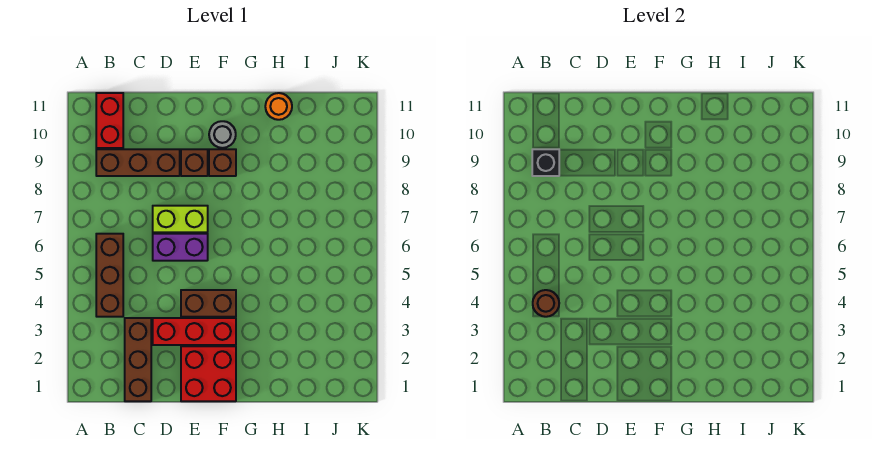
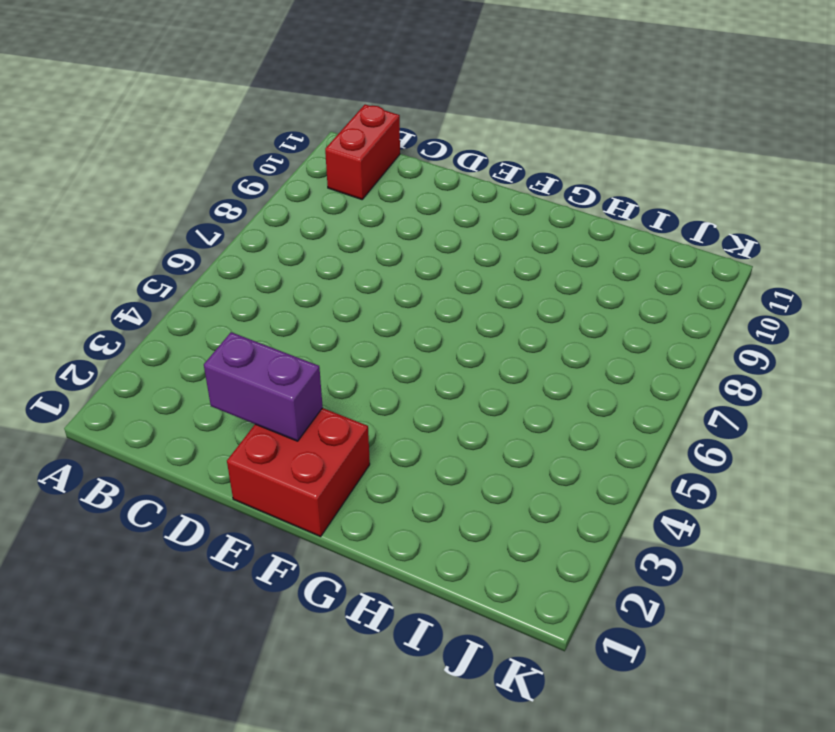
purple brick D2:E2 level 2 -> purple brick D6:E6 level 1
none -> brown brick B4:B6 level 1
none -> brown brick B9:D9 level 1
none -> brown brick C1:C3 level 1

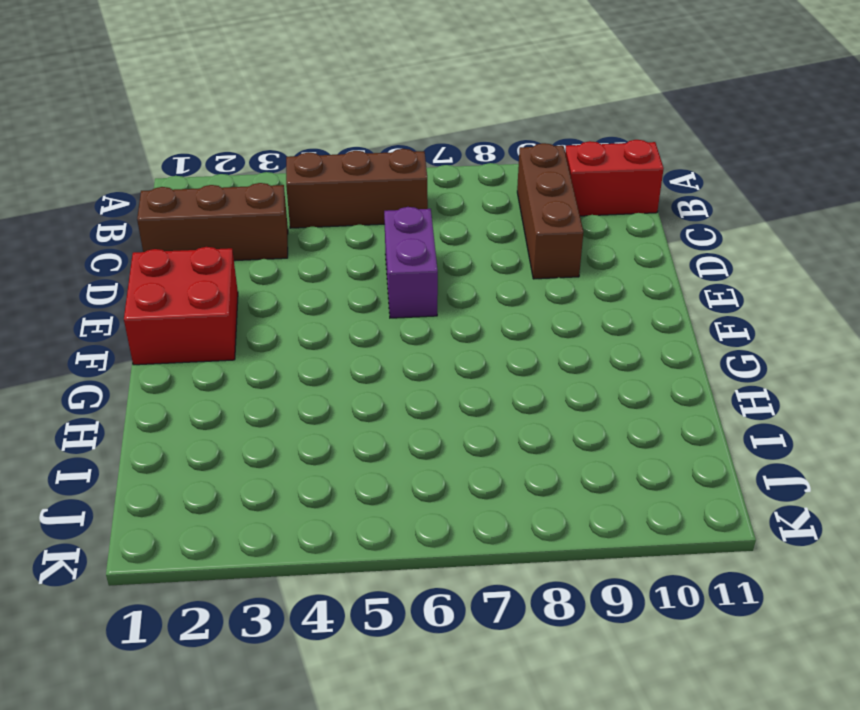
none -> red brick D3:F3 level 1
none -> lime brick D7:E7 level 1
none -> brown brick E4:F4 level 1

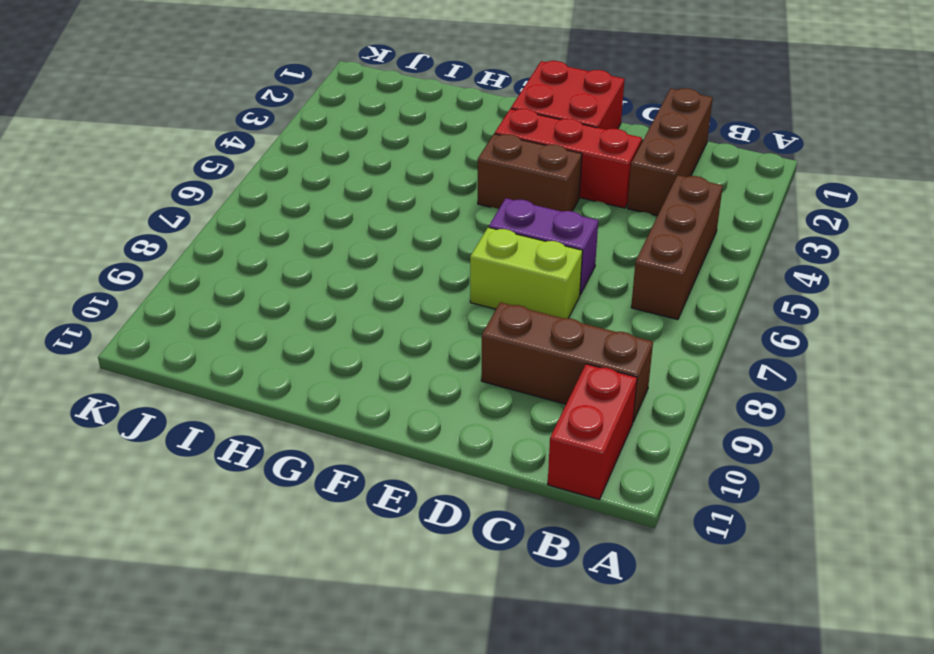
none -> brown brick E9 level 1
none -> brown brick F9 level 1
none -> grey round brick F10 level 1

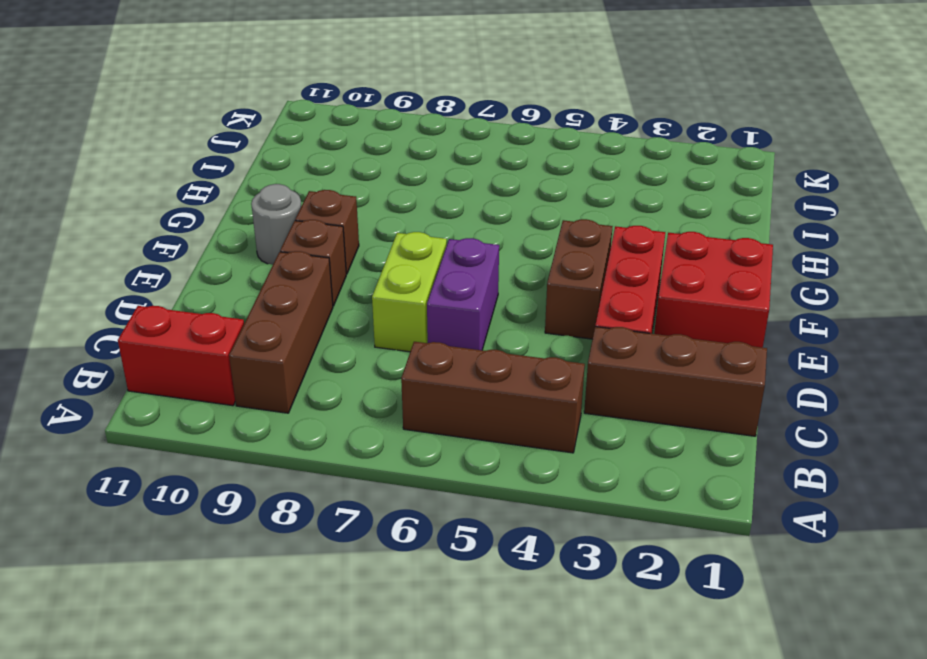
none -> orange round brick H11 level 1
none -> brown round brick B4 level 2
none -> black brick B9 level 2

